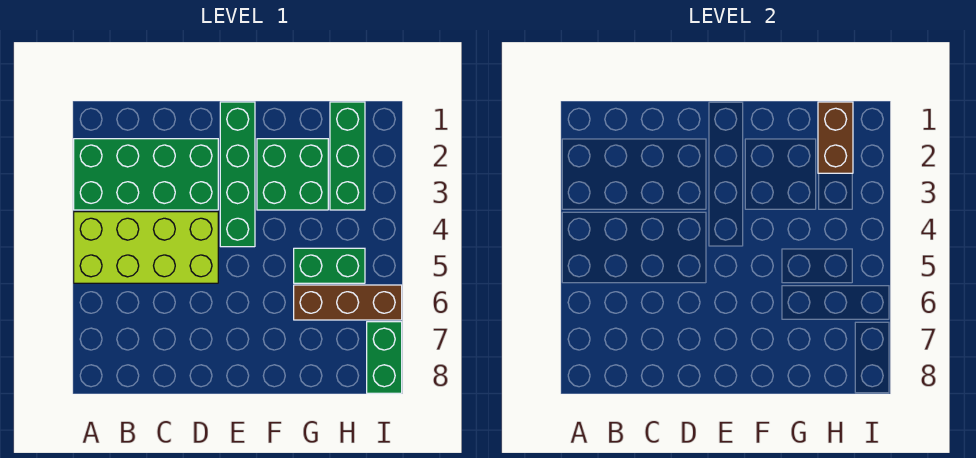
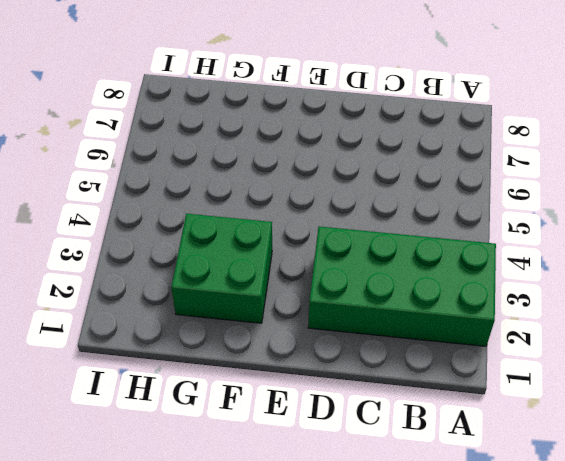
none -> lime brick A4:D5 level 1
none -> green brick E1:E4 level 1

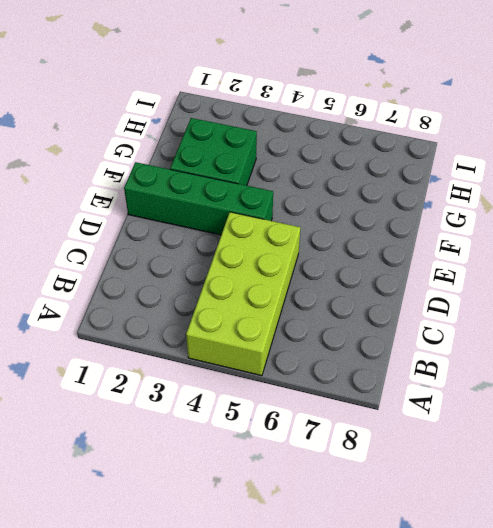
none -> green brick A2:D3 level 1
none -> green brick G5:H5 level 1

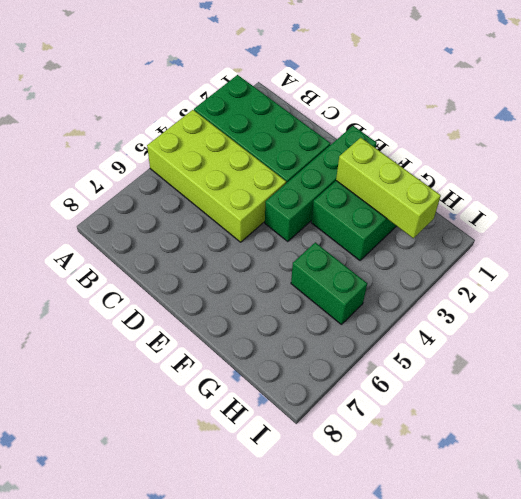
lime brick F2:H2 level 2 -> brown brick H1:H2 level 2
none -> brown brick G6:I6 level 1
none -> green brick H1:H3 level 1

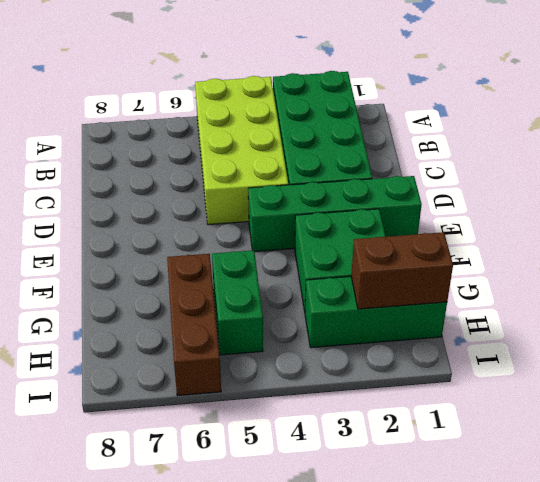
none -> green brick I7:I8 level 1

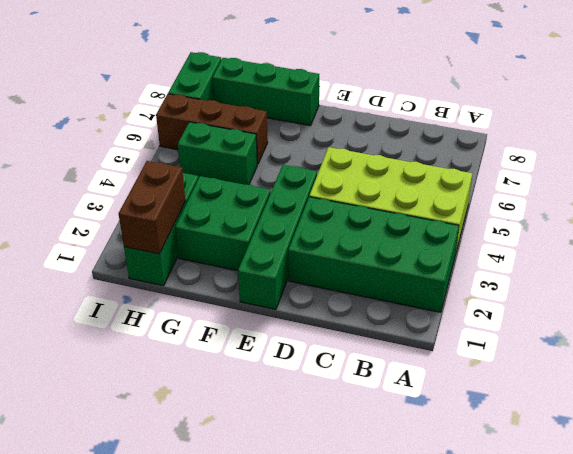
green brick F8:H8 level 1 -> none

